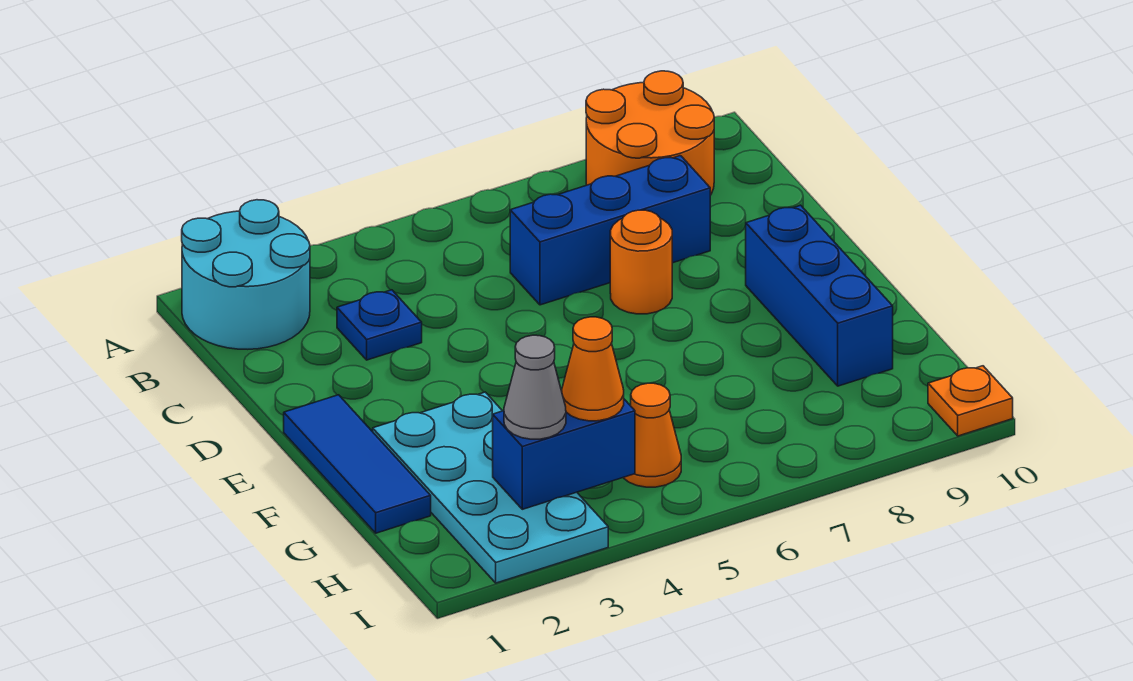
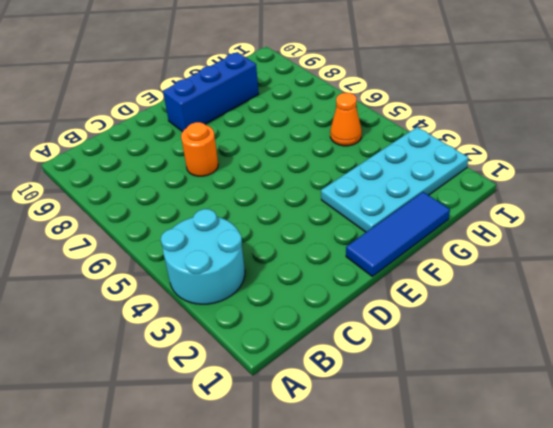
cyan round brick A3:B4 level 1 -> cyan round brick A1:B2 level 1
none -> orange round brick A8:B9 level 1
none -> blue plate C3 level 1
none -> blue brick C6:C8 level 1

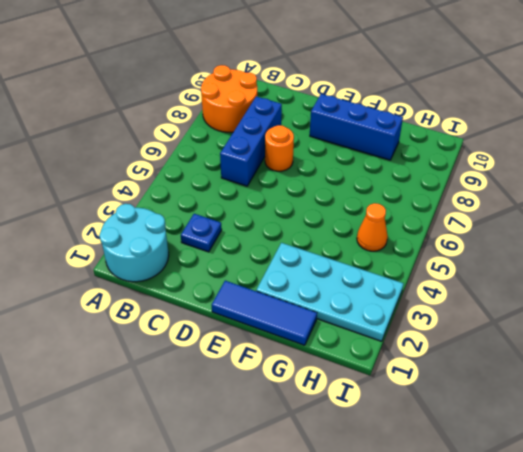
none -> orange plate I10 level 1
none -> blue brick H3:H4 level 2
none -> grey cone H3 level 3

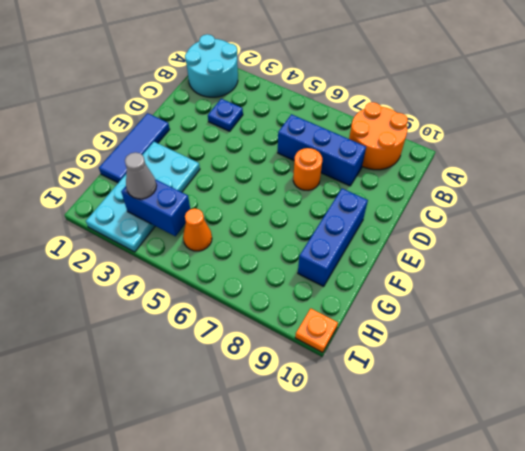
none -> orange cone H4 level 3

